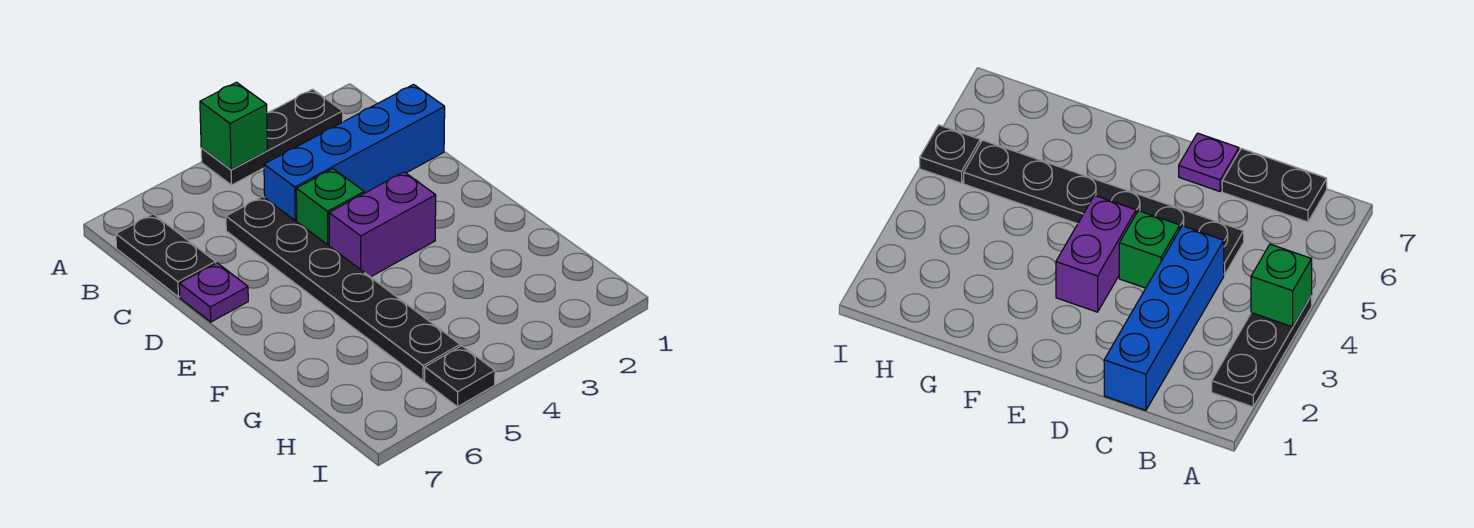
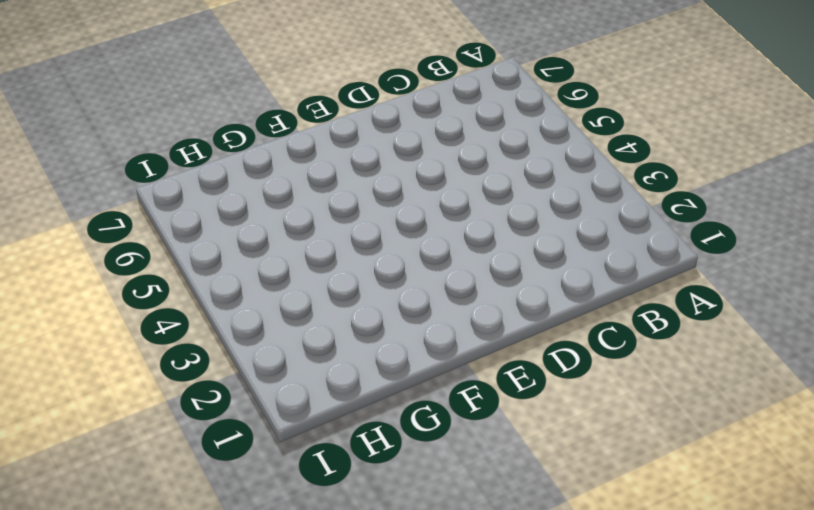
none -> black plate A2:A4 level 1
none -> black plate B7:C7 level 1

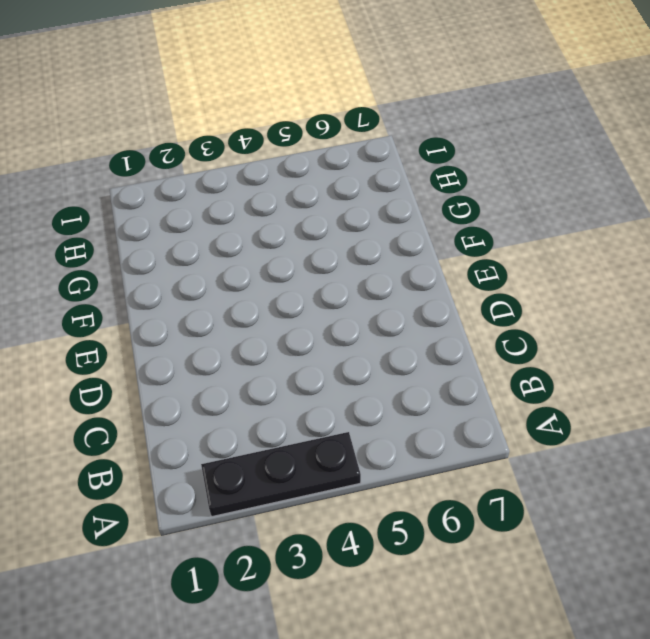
none -> black plate B7:C7 level 1
none -> blue brick C1:C4 level 1

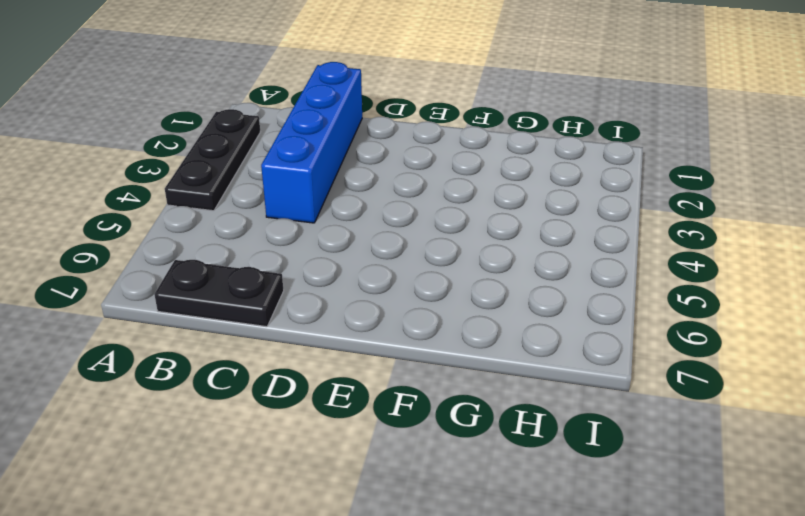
none -> black plate C5:H5 level 1
none -> green brick D4 level 1

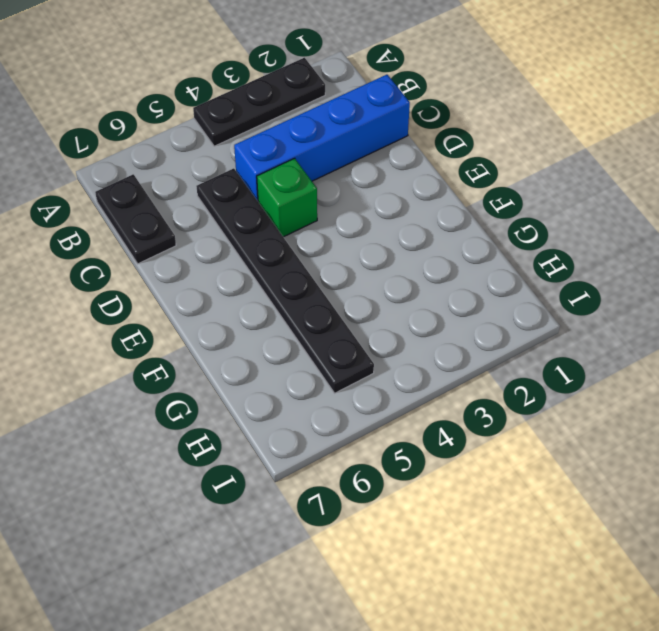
none -> purple plate D7 level 1
none -> purple brick E3:E4 level 1

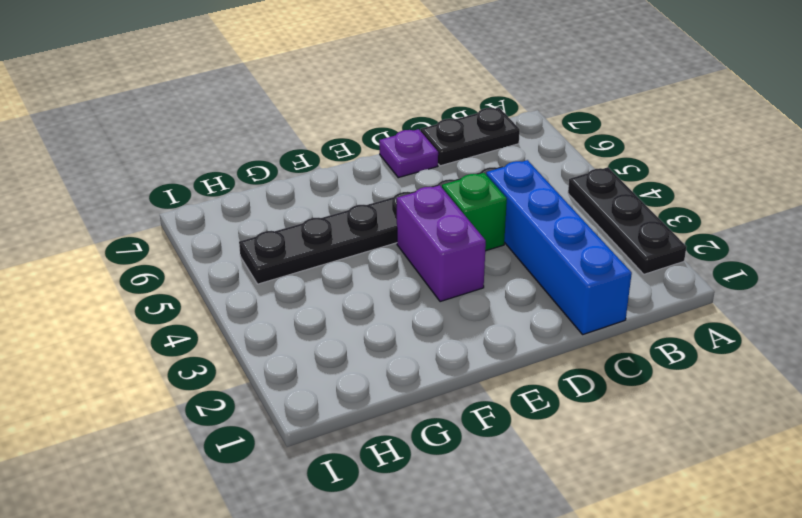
none -> black plate I5 level 1
none -> green brick A4 level 2

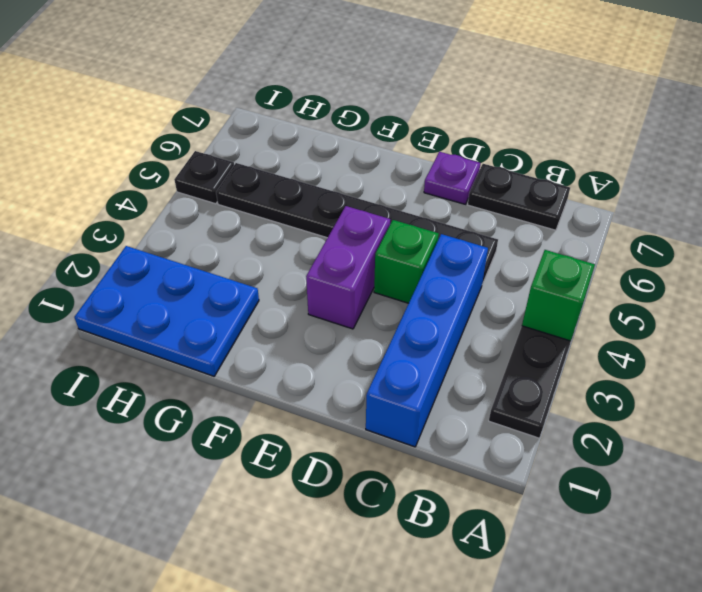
blue plate G1:I2 level 1 -> none

